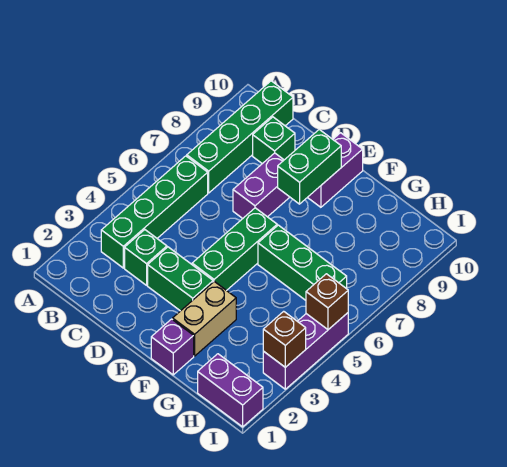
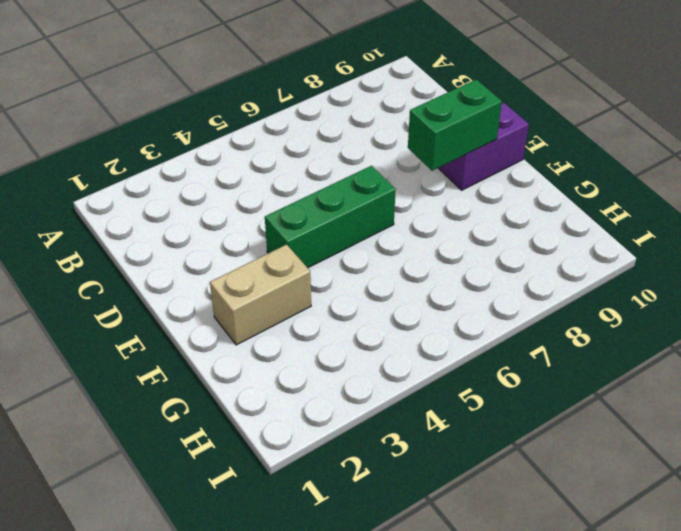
none -> green brick B3:B6 level 1
none -> green brick B7:B10 level 1
none -> green brick C3 level 1

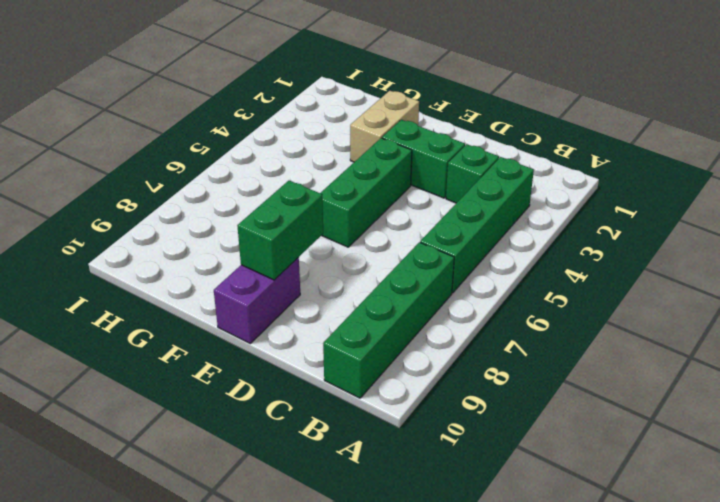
none -> green brick C9 level 1
none -> purple brick D7:D8 level 1
none -> purple brick F1 level 1

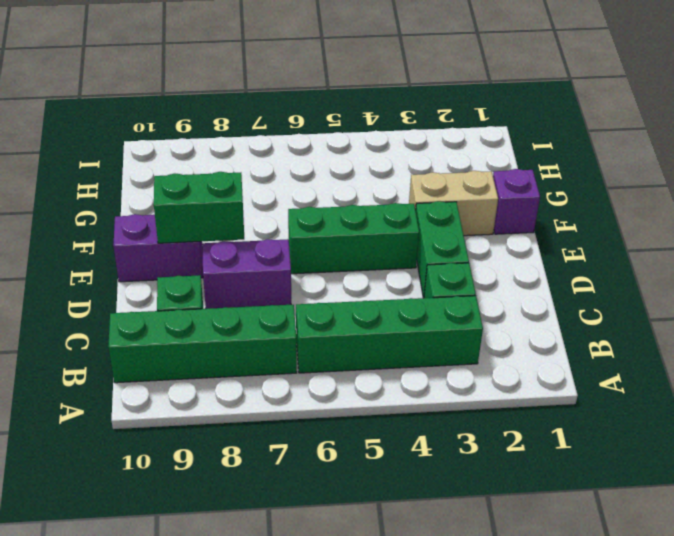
none -> green brick F6:H6 level 1
none -> purple brick H1:I1 level 1
none -> purple brick I3:I5 level 1

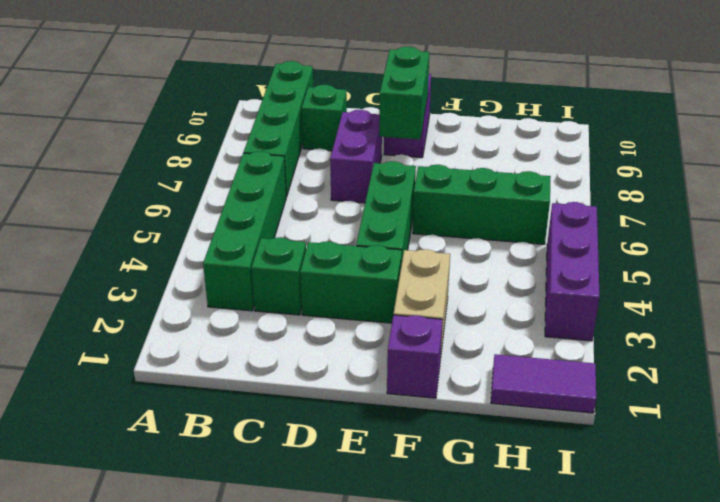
purple tile H1:I1 level 1 -> purple brick H1:I1 level 1
none -> brown brick I3 level 2
none -> brown brick I5 level 2

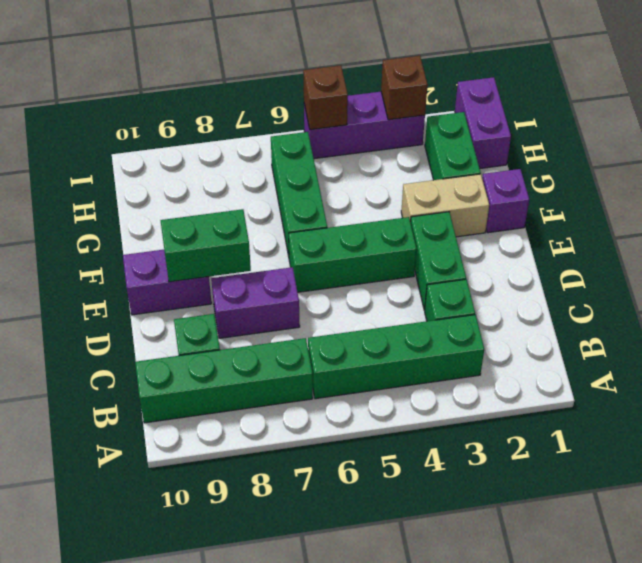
green brick G2:H2 level 1 -> none

